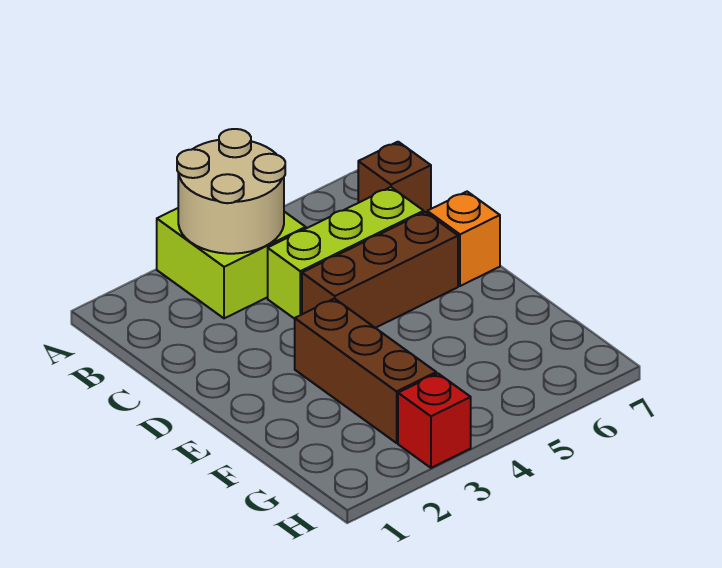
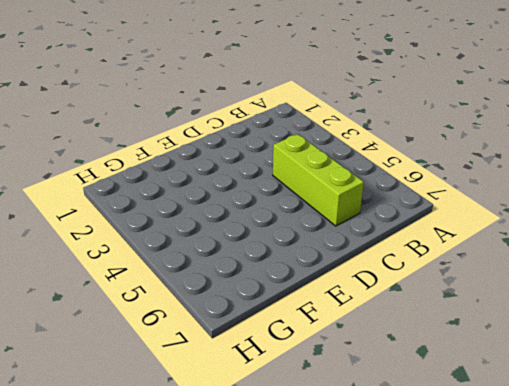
none -> lime brick A3:B4 level 1
none -> brown brick B7 level 1

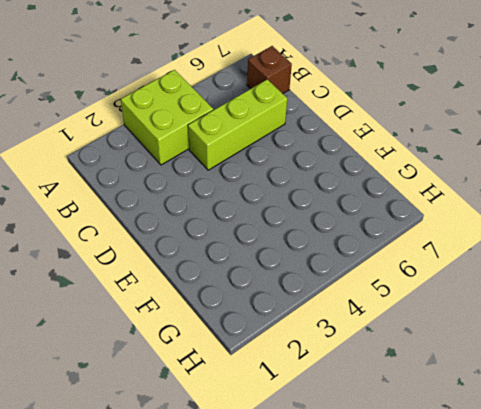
none -> brown brick D4:D6 level 1
none -> orange brick D7 level 1

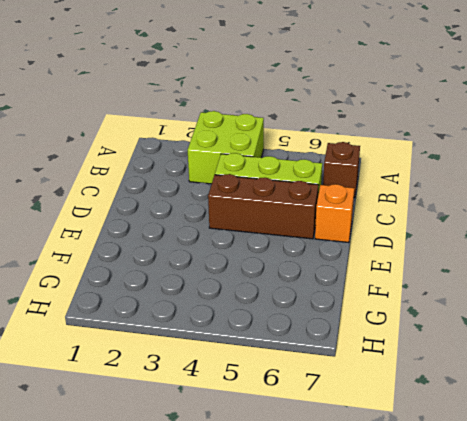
none -> brown brick E3:G3 level 1
none -> red brick H3 level 1

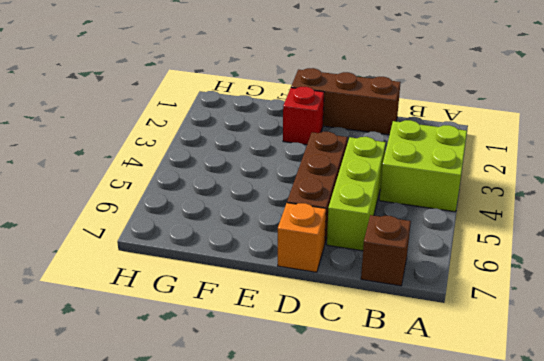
brown brick C1:E1 level 1 -> brown brick E3:G3 level 1
red brick E2 level 1 -> red brick H3 level 1
none -> tan round brick A3:B4 level 2

